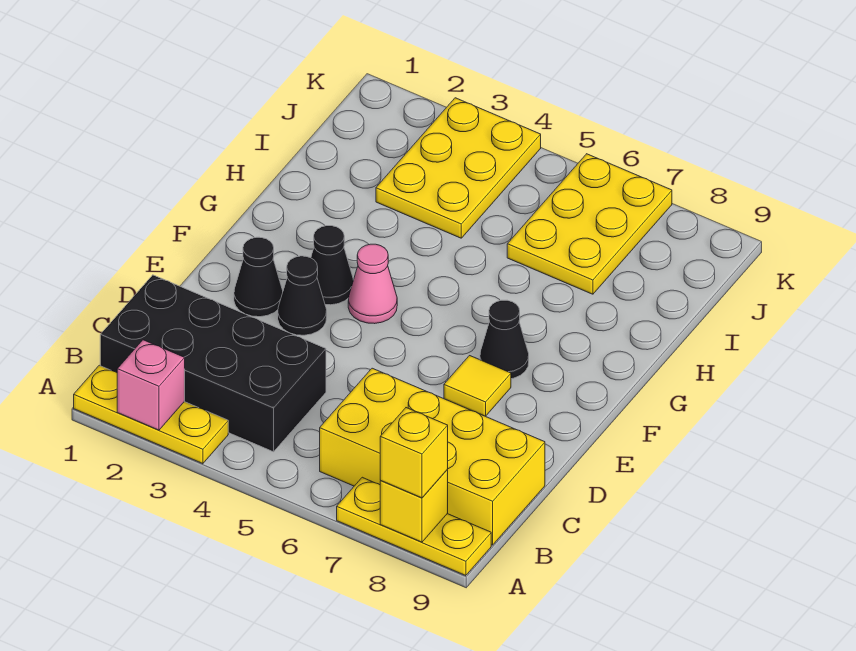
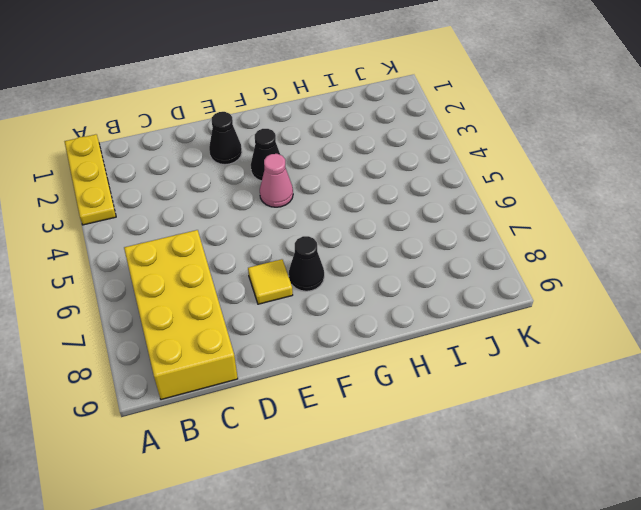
none -> yellow plate A7:A9 level 1
none -> black brick B1:C4 level 1
none -> black cone E3 level 1

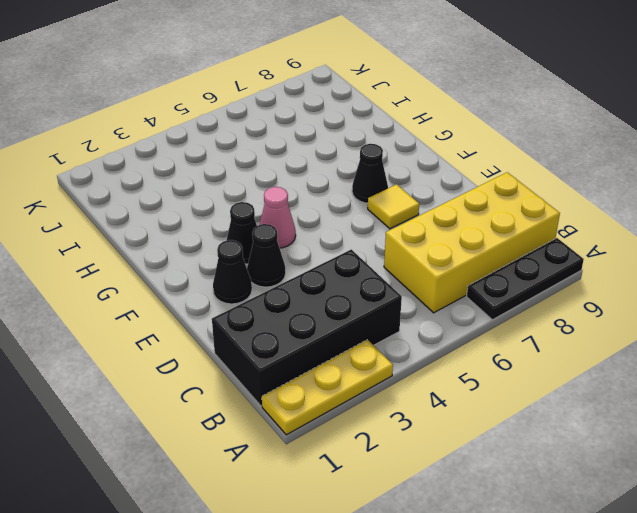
black plate A7:A9 level 1 -> yellow plate A7:A9 level 1
none -> yellow plate I3:K4 level 1
none -> yellow plate I6:K7 level 1
none -> pink brick A2 level 2

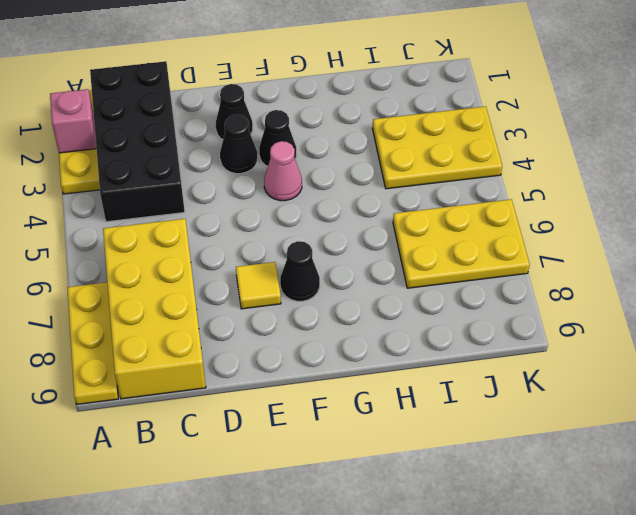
none -> yellow brick A8 level 2
none -> yellow brick A8 level 3

